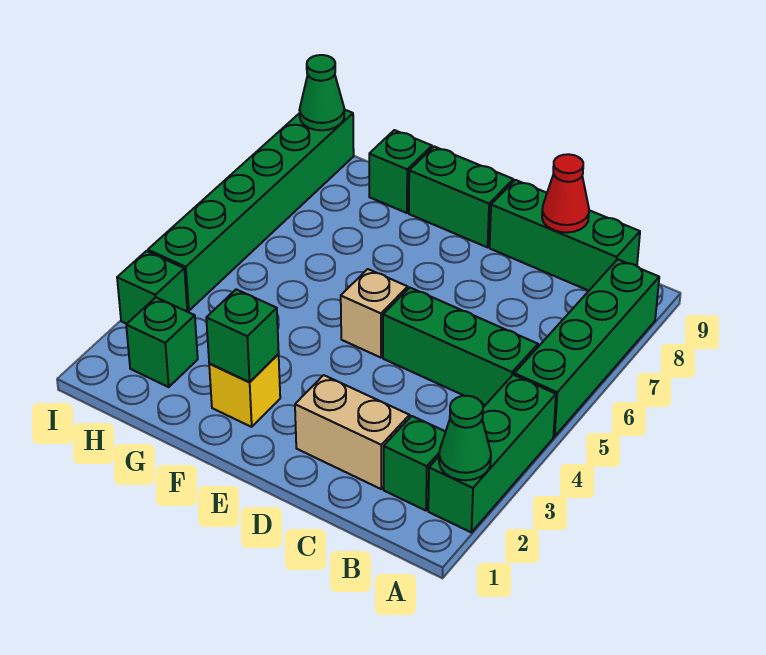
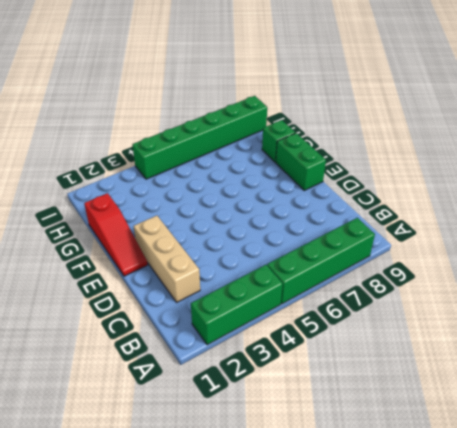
tan brick C2:E2 level 1 -> tan brick C2:D2 level 1
red slope E1:G1 level 1 top G -> none
none -> green brick B2 level 1
none -> green brick B5:D5 level 1
none -> green brick B9:D9 level 1

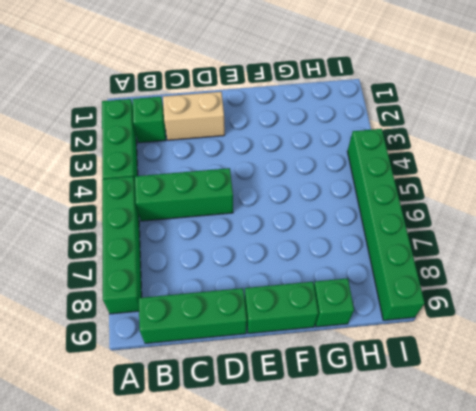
none -> tan brick E5 level 1
none -> yellow brick F2 level 1
none -> green brick H2 level 1

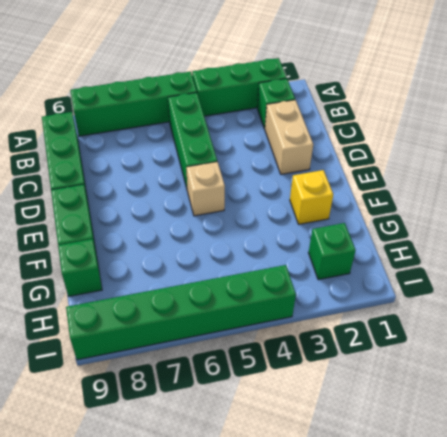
none -> green brick I3 level 1
none -> green cone A2 level 2
none -> red cone C9 level 2

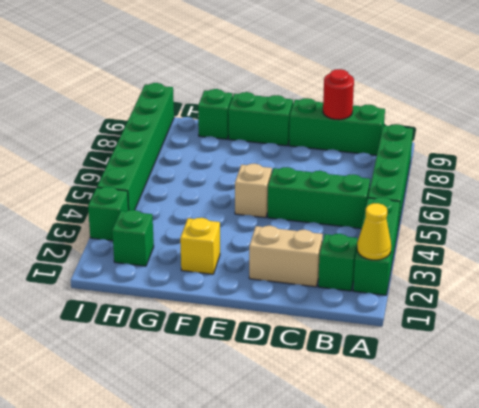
yellow cone A2 level 2 -> green cone A2 level 2
red round brick C9 level 2 -> red cone C9 level 2
none -> green brick F2 level 2
none -> green cone I9 level 2

